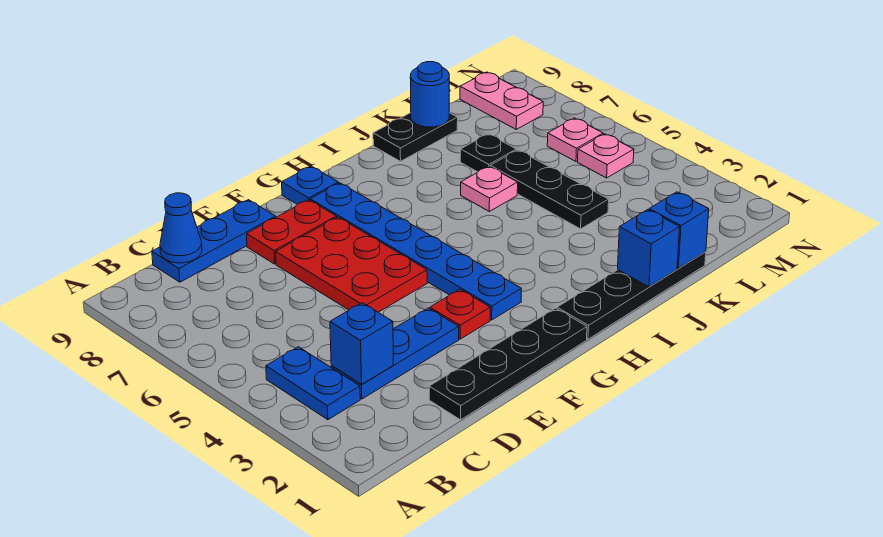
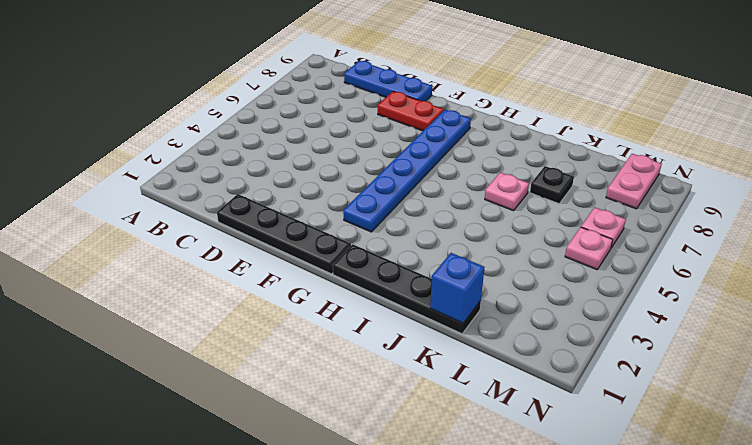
none -> blue plate B3:B4 level 1
none -> blue plate C3:E3 level 1
none -> red plate E5:F7 level 1

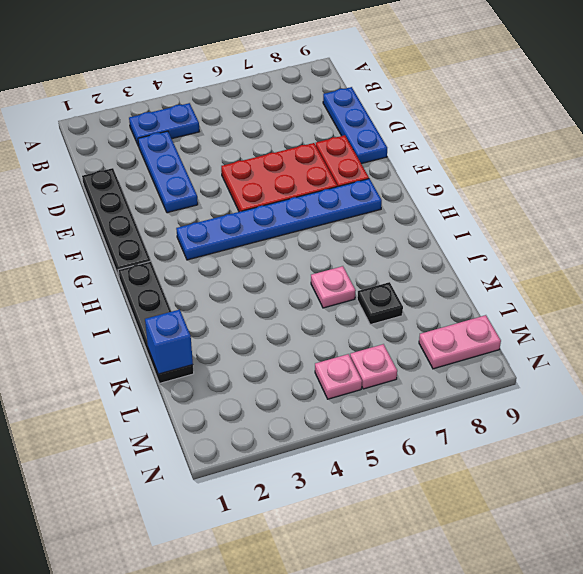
none -> red plate F3 level 1
none -> blue plate G9 level 1
none -> black plate J9:K9 level 1

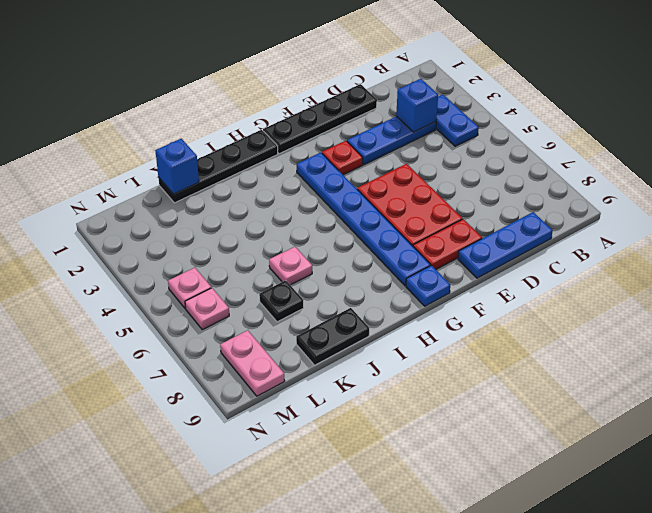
none -> black plate K4:K6 level 1
none -> blue cone C9 level 2
none -> blue brick J1 level 2

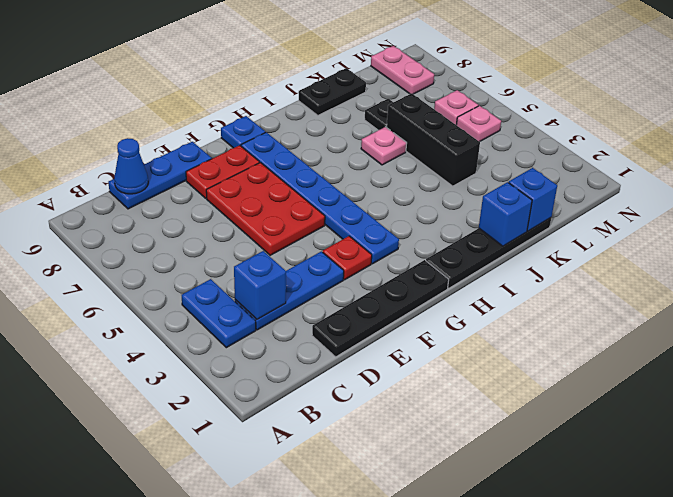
black brick K4:K6 level 1 -> black plate K4:K6 level 1
none -> blue round brick K9 level 2

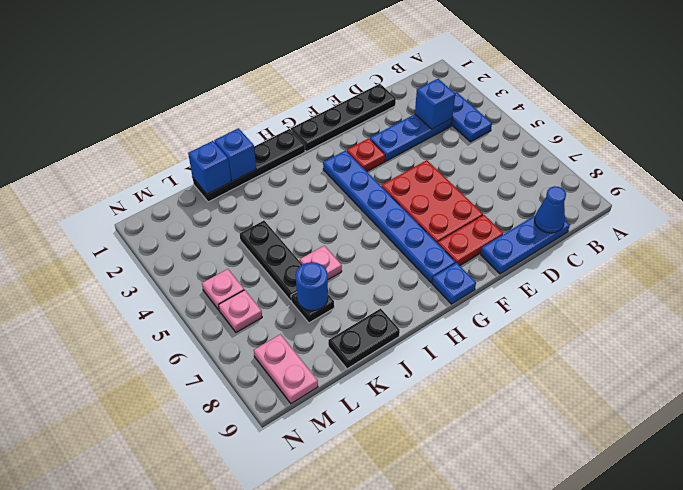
blue round brick K7 level 2 -> blue round brick K9 level 2

